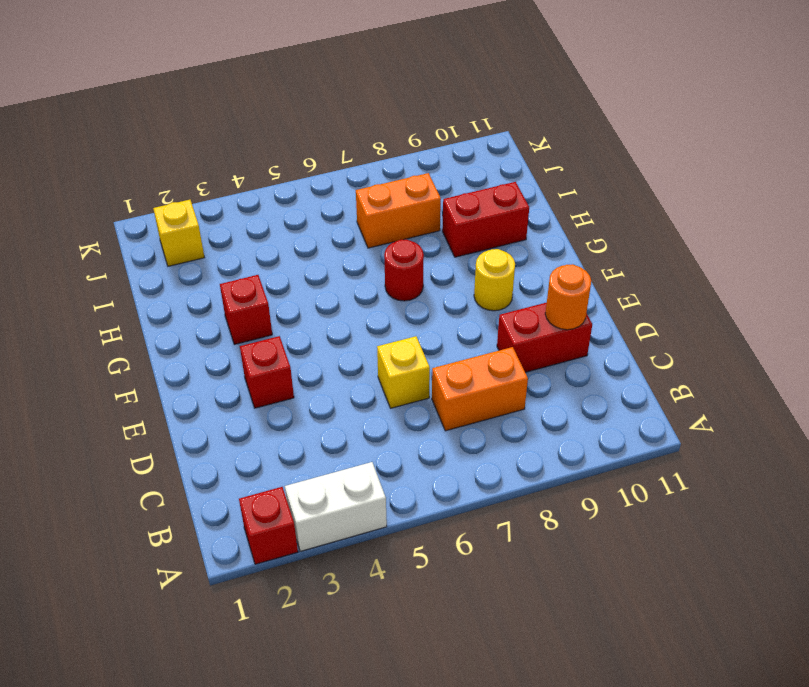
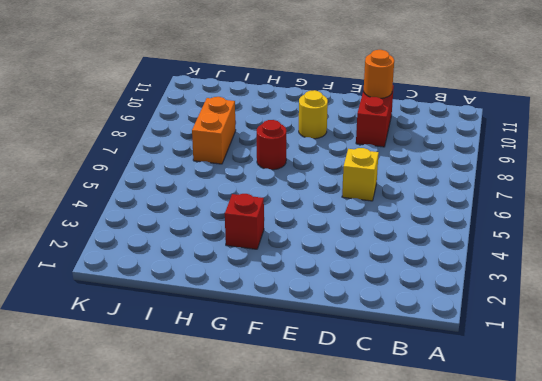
none -> red brick A2 level 1
none -> white brick A3:A4 level 1
none -> orange brick C7:C8 level 1

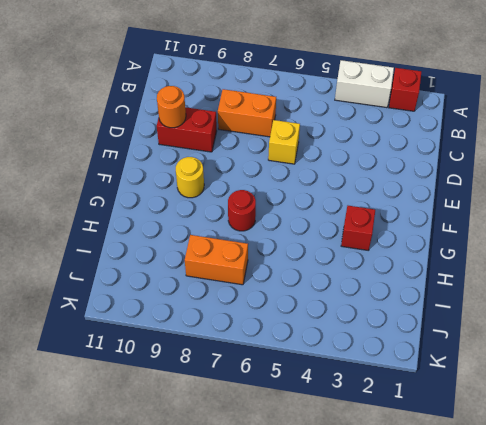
none -> red brick E3 level 1
none -> red brick H9:H10 level 1
none -> yellow brick J2 level 1

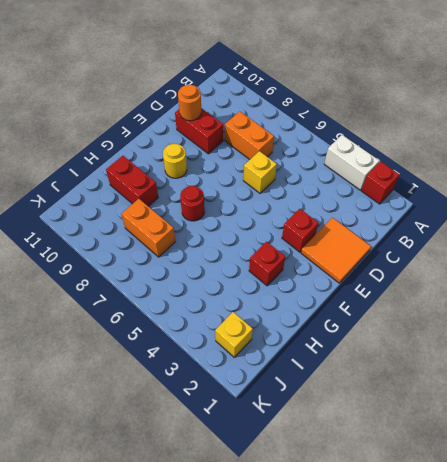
orange tile D1:E2 level 1 -> none

